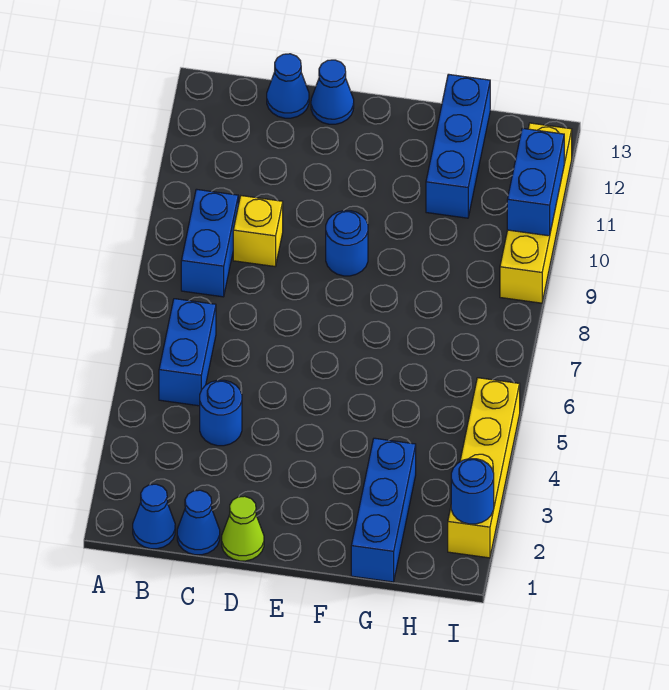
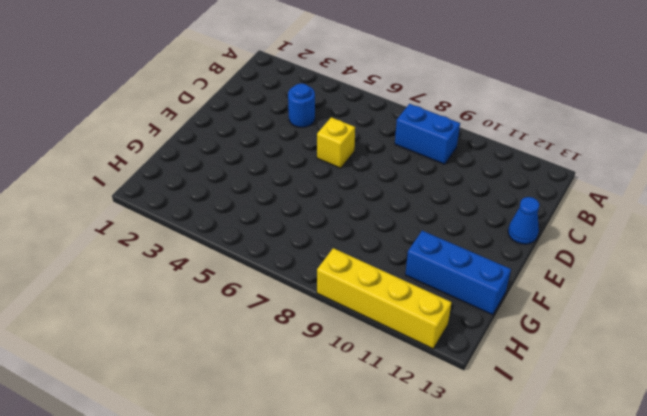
yellow brick D6 level 1 -> yellow brick C9 level 1
none -> blue cone B1 level 1
none -> blue brick B5:B6 level 1
none -> blue cone C1 level 1

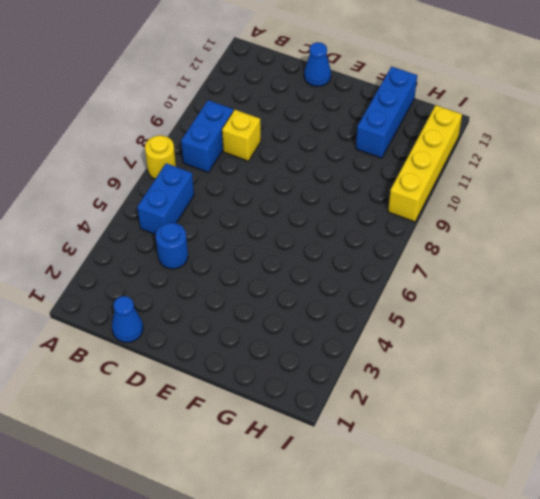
yellow round brick A7 level 1 -> none
none -> blue cone B1 level 1
none -> blue cone C13 level 1
none -> lime cone D1 level 1

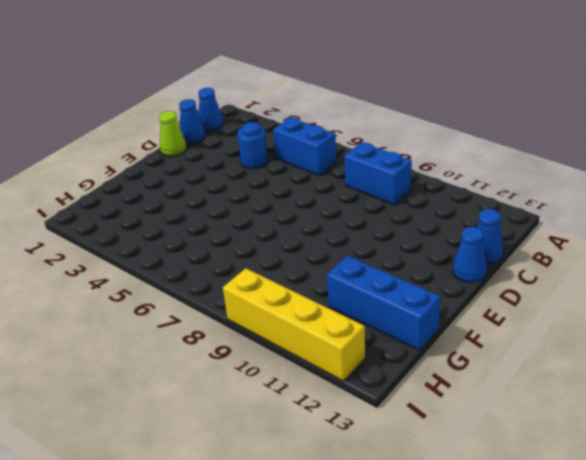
none -> yellow brick C9 level 1
none -> blue round brick E9 level 1
none -> blue brick G1:G3 level 1

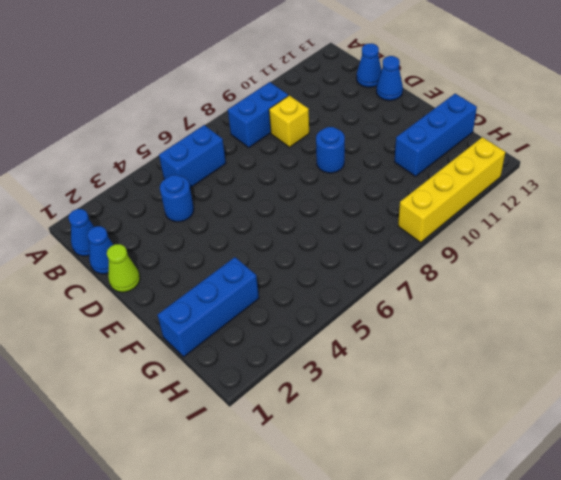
none -> yellow brick I2:I5 level 1
none -> blue round brick I2 level 2
none -> blue brick I10:I11 level 2

